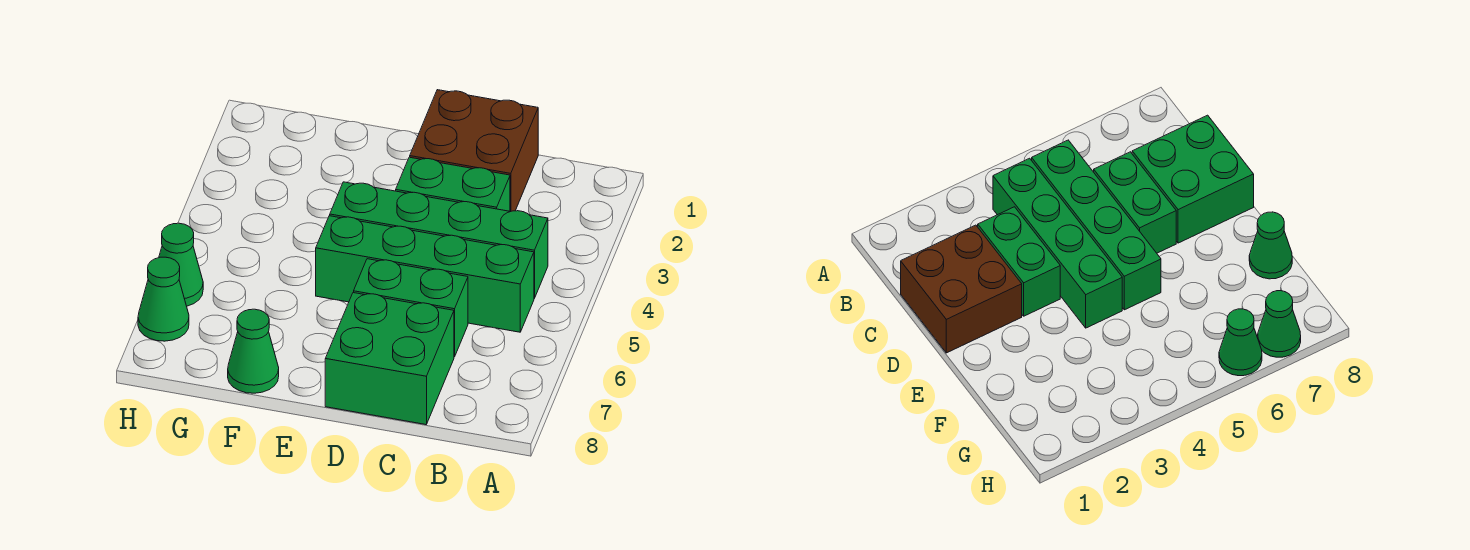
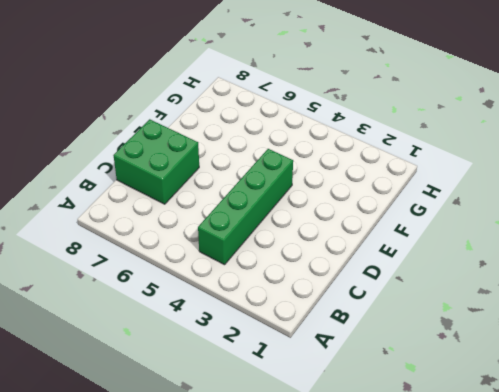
none -> green brick B5:E5 level 1
none -> brown brick C1:D2 level 1

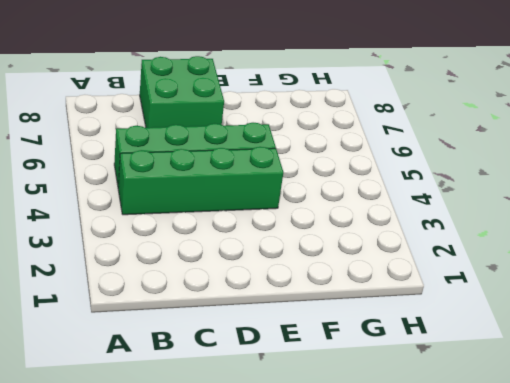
none -> brown brick C1:D2 level 1
none -> green brick C3:D3 level 1

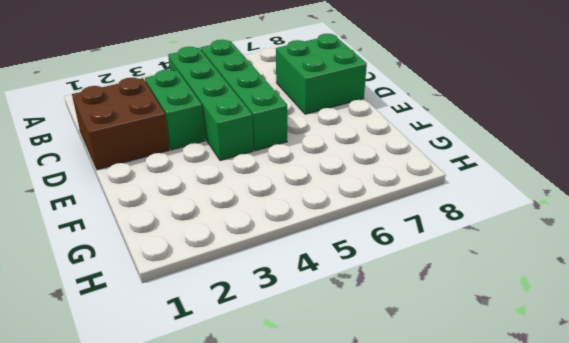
none -> green brick C6:D6 level 1
none -> green cone F8 level 1

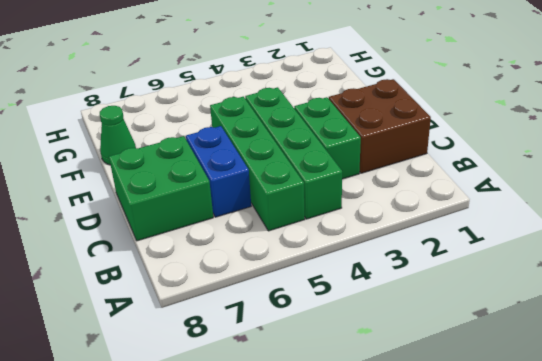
blue brick C6:D6 level 1 -> green brick C6:D6 level 1
none -> green cone H6 level 1
none -> green cone H7 level 1

